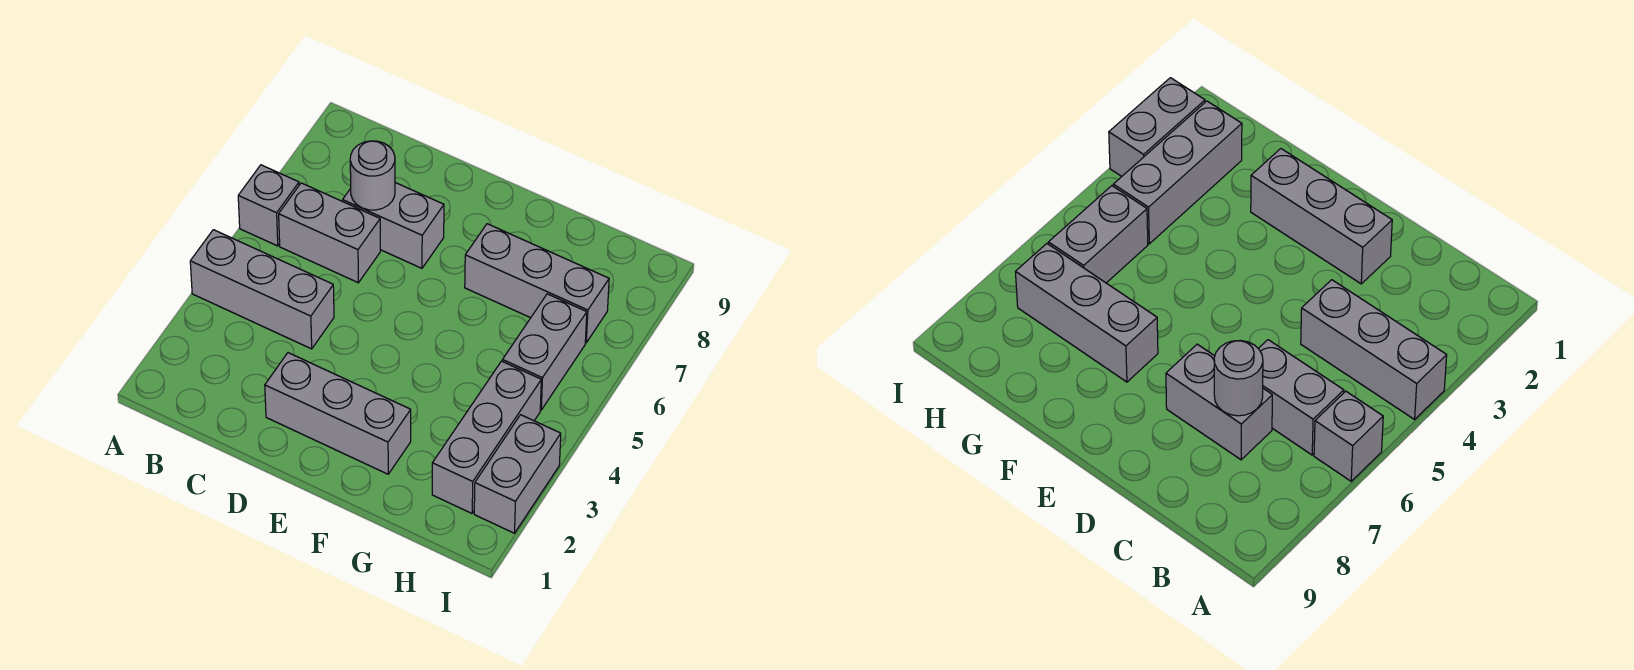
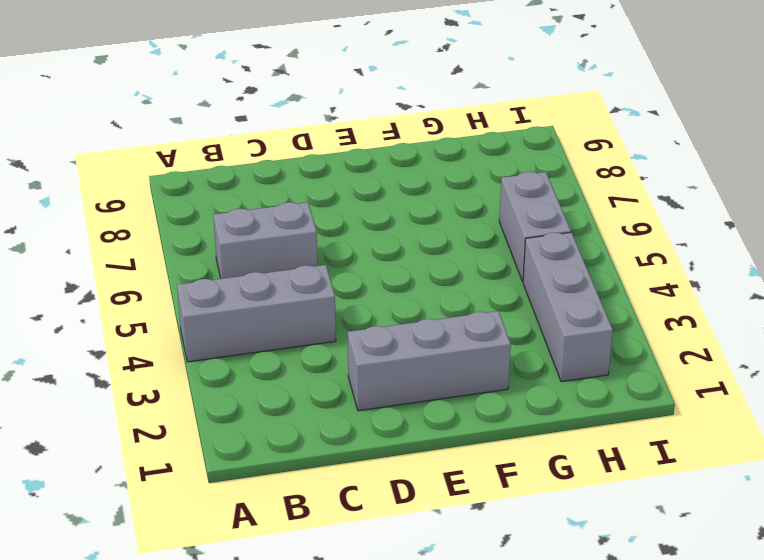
none -> grey brick A6 level 1
none -> grey brick C7:D7 level 1

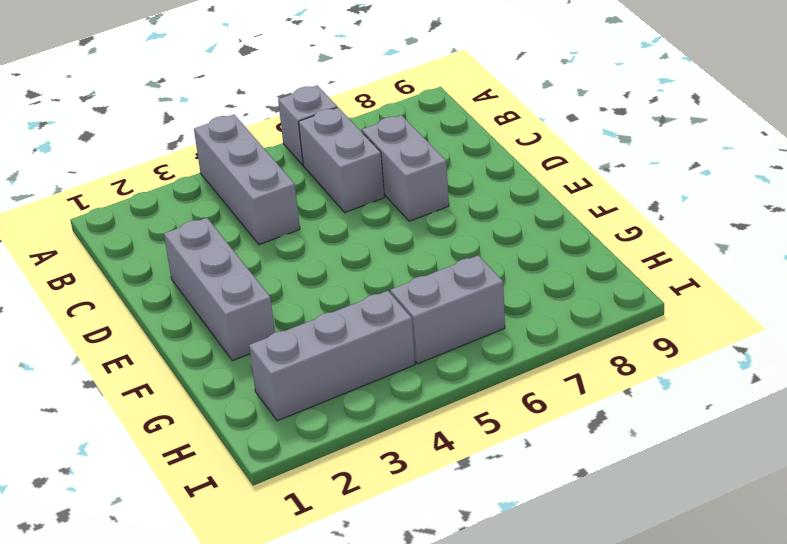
none -> grey brick F7:H7 level 1
none -> grey brick I2:I3 level 1

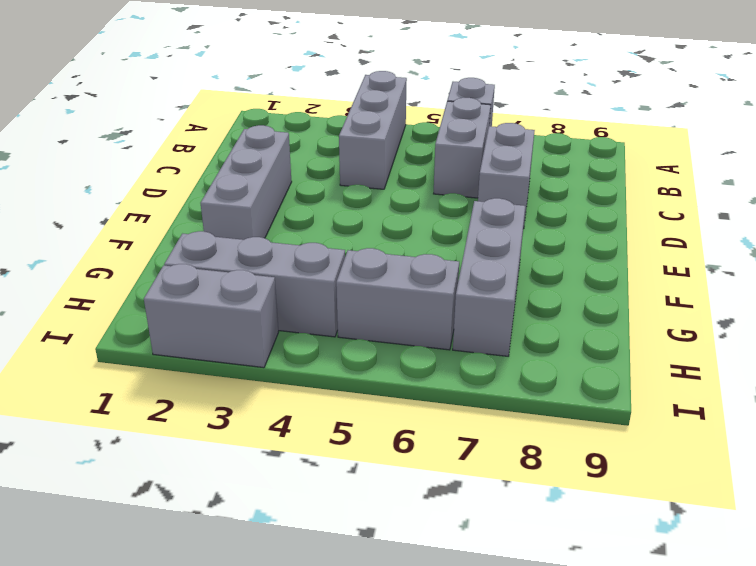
none -> grey round brick C7 level 2

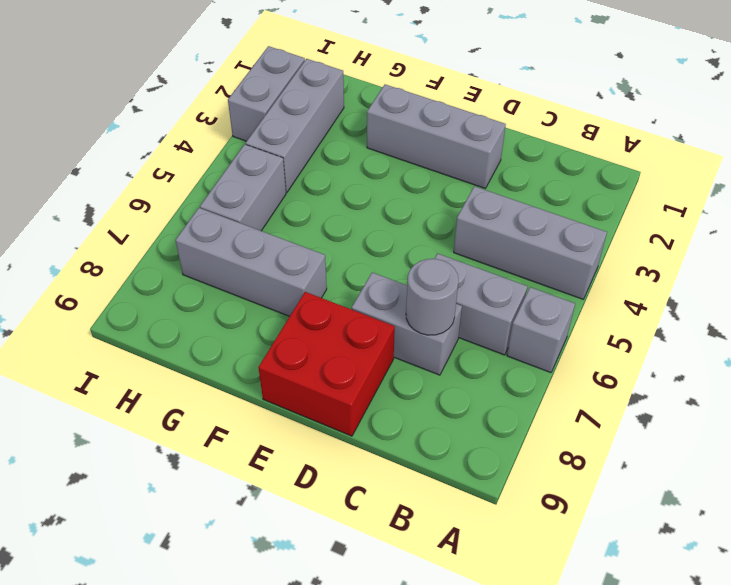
red brick D8:E9 level 1 -> none

